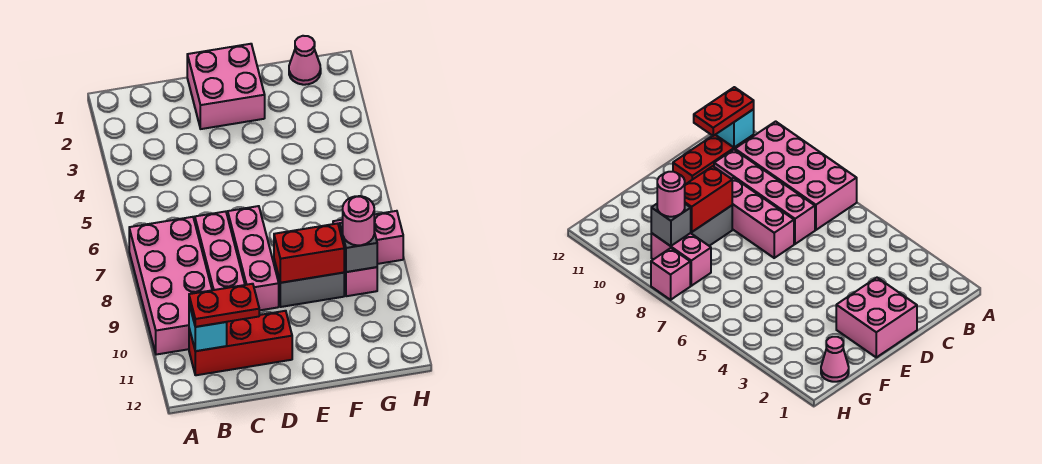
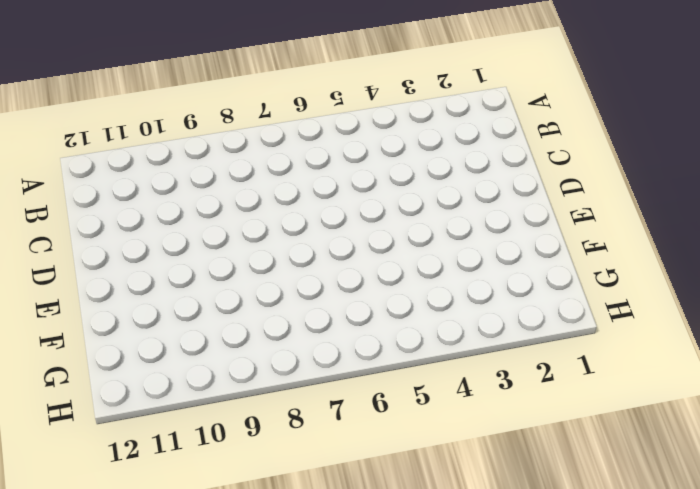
none -> pink brick A7:B10 level 1
none -> red brick B11:D11 level 1
none -> pink brick C7:C10 level 1

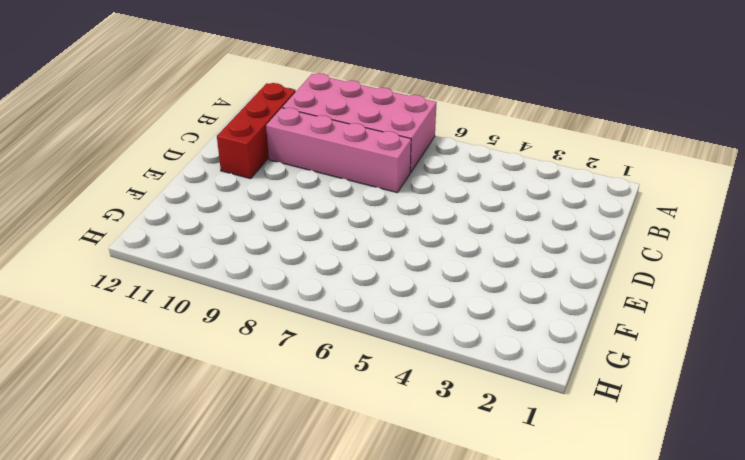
none -> pink brick D1:E2 level 1
none -> pink brick D7:D9 level 1
none -> grey brick E9:F9 level 1

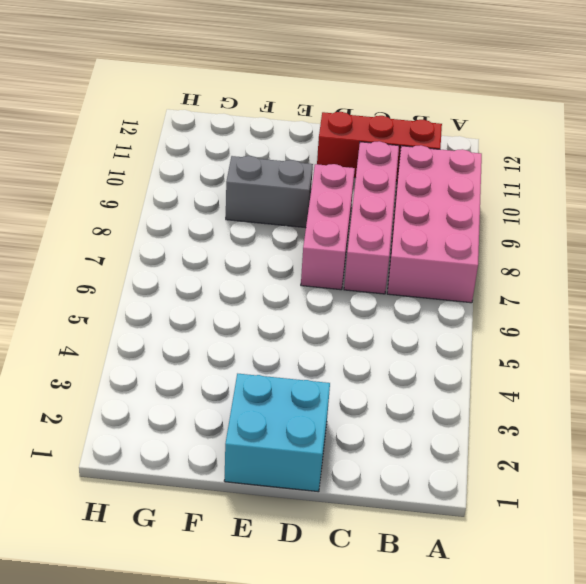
cyan brick D1:E2 level 1 -> pink brick D1:E2 level 1
none -> pink cone G1 level 1
none -> pink brick G8:G9 level 1
none -> pink brick H8 level 1

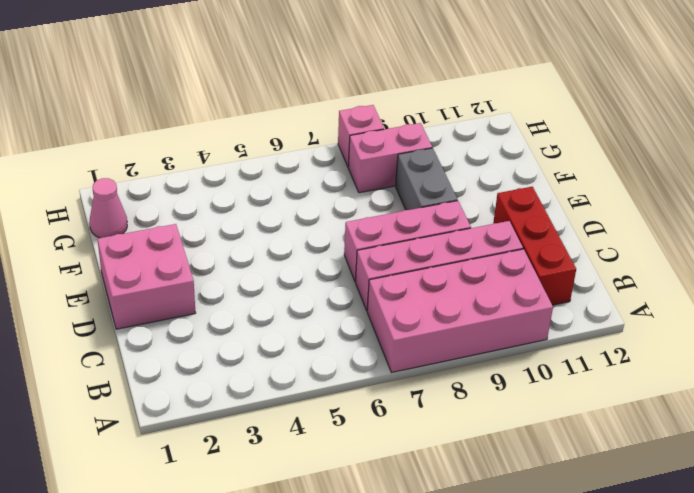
none -> cyan brick B11 level 2
none -> red brick E9:F9 level 2
none -> grey brick G9 level 2

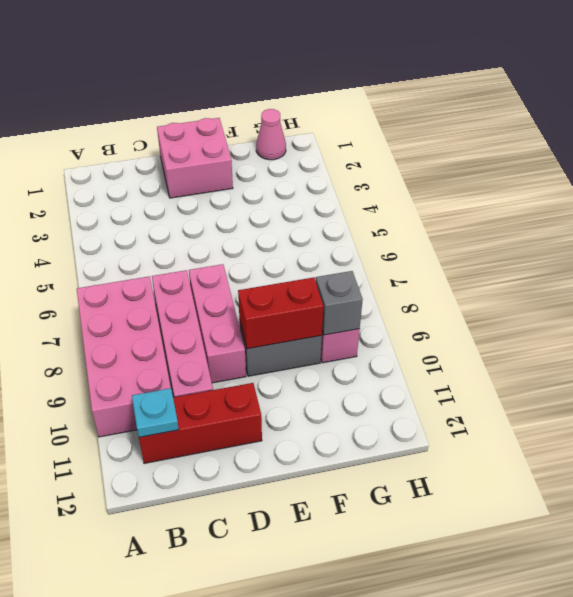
cyan plate B11 level 2 -> cyan brick B11 level 2
none -> pink brick H8 level 1
none -> red plate B11:C11 level 3
none -> pink round brick G9 level 3

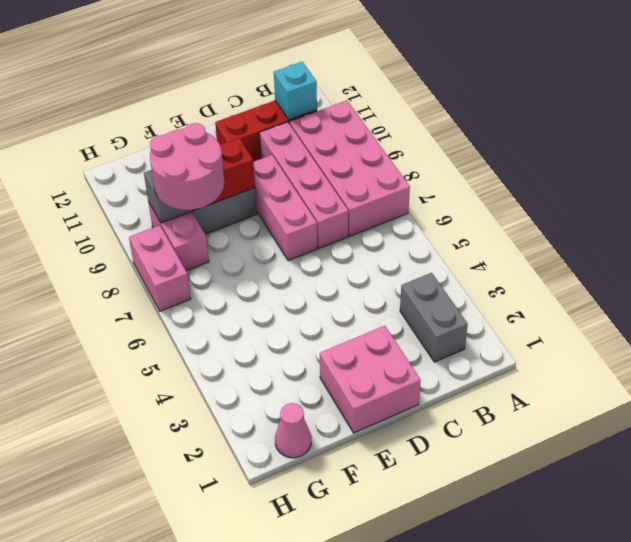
grey brick B2:B3 level 1 -> none
pink round brick F8:G9 level 3 -> pink round brick G9 level 3
pink brick H7:H8 level 1 -> pink brick H8 level 1
none -> red plate B11:C11 level 3

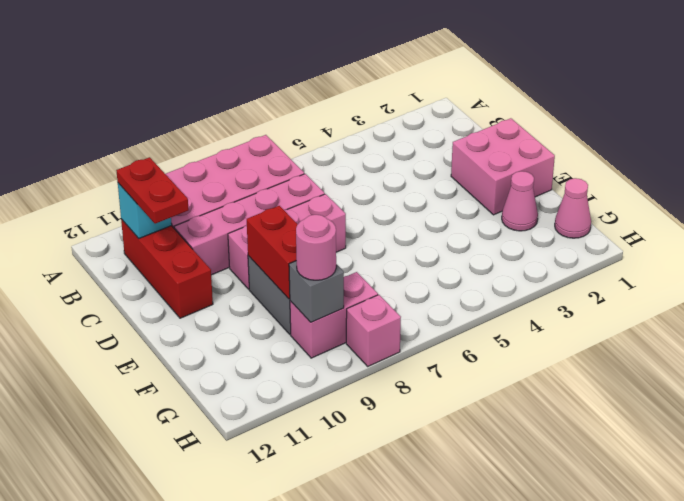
pink cone F2 level 1 -> none

